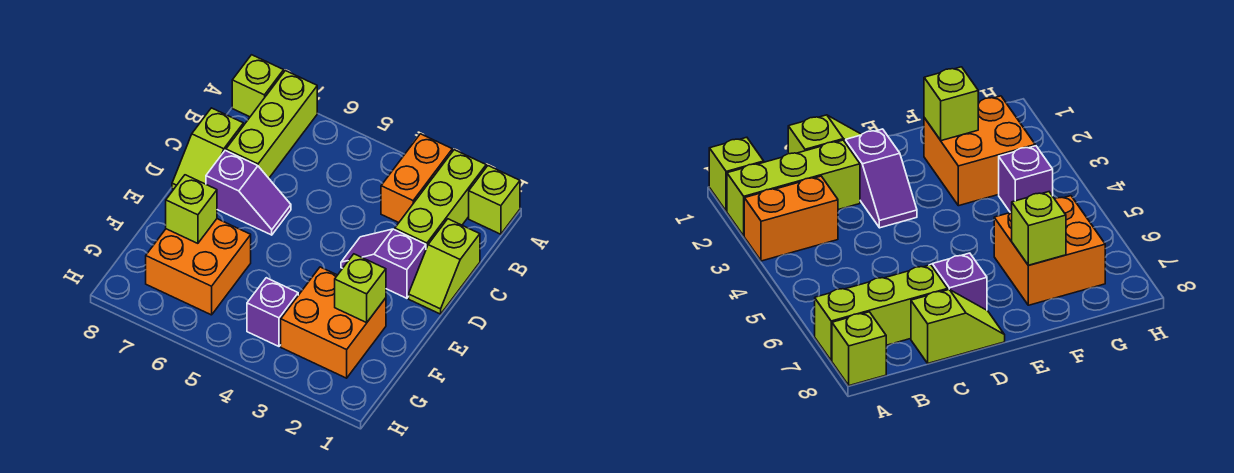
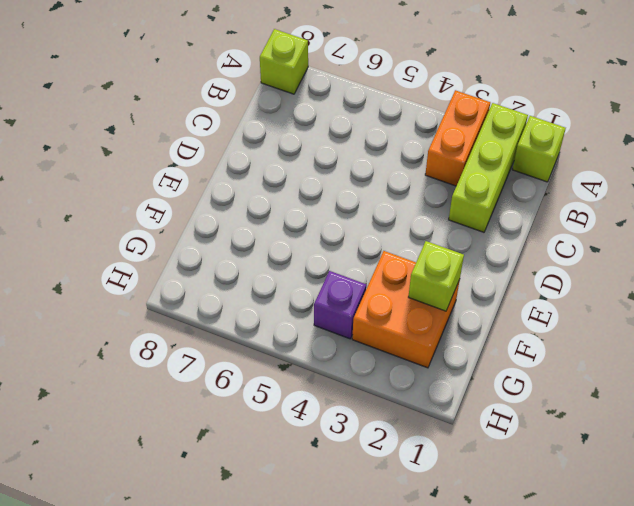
none -> lime brick A7:C7 level 1
none -> lime slope C1:D1 level 1 top C
none -> lime slope C8:D8 level 1 top C

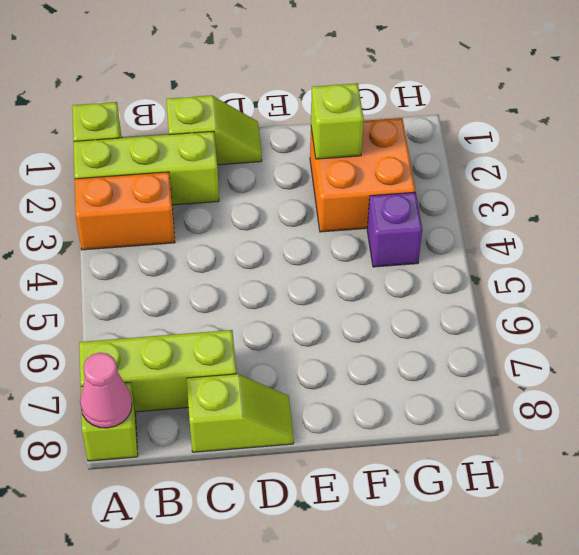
pink cone A8 level 2 -> none
none -> purple slope D2:D3 level 1 top 2
none -> purple slope D6:D7 level 1 top 7
none -> orange brick F6:G7 level 1

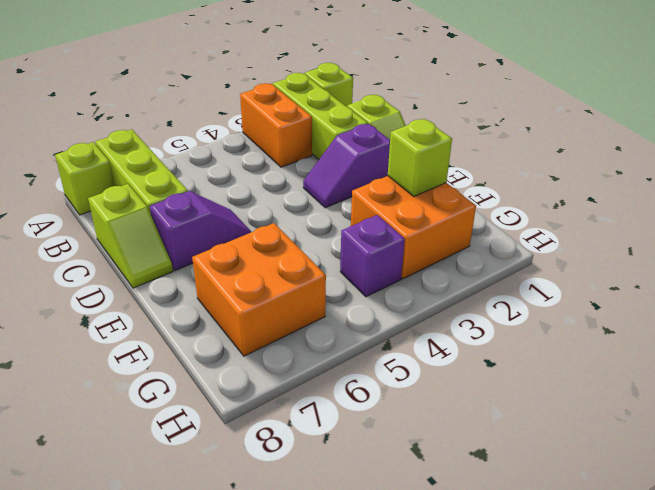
none -> lime brick F7 level 2

